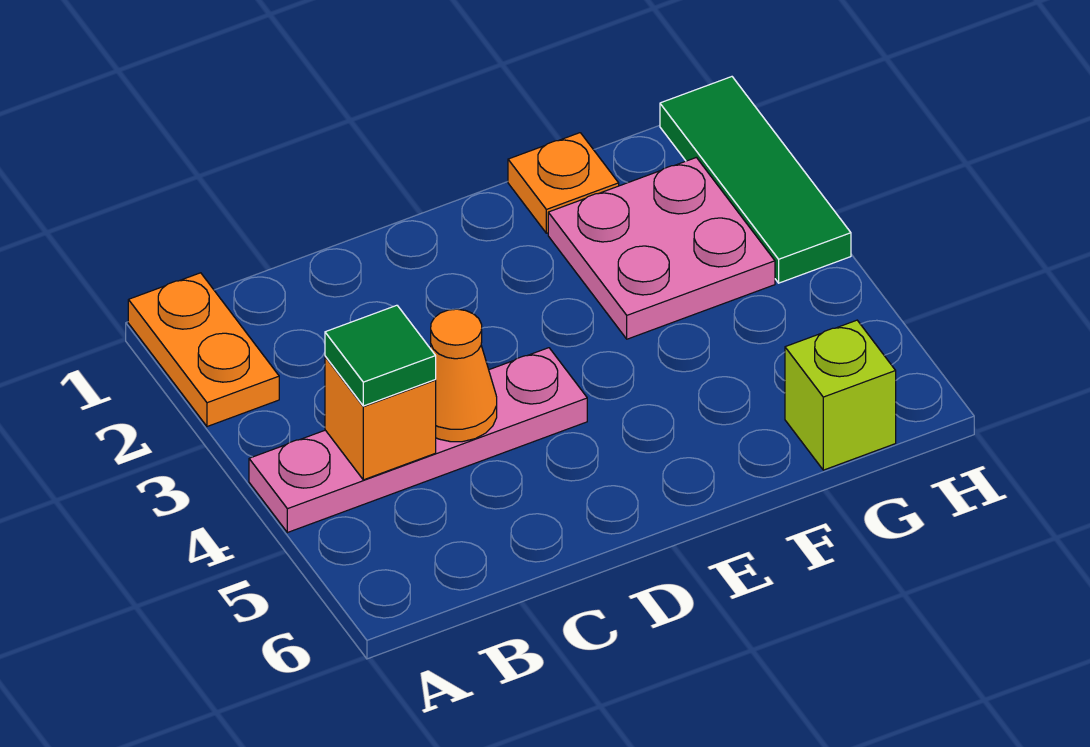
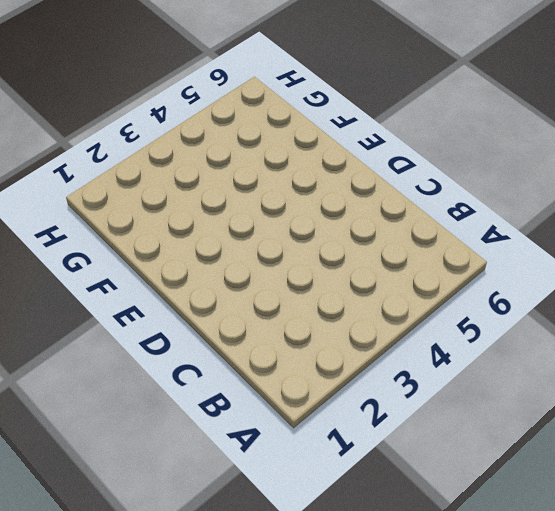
none -> orange plate A1:A2 level 1
none -> pink plate A4:D4 level 1

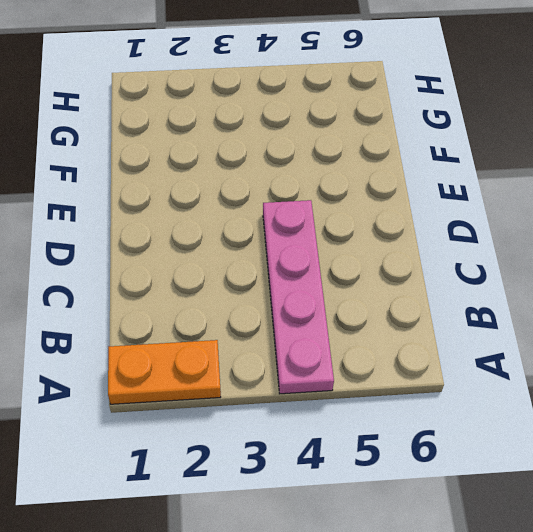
none -> orange plate F1 level 1
none -> pink plate F2:G3 level 1

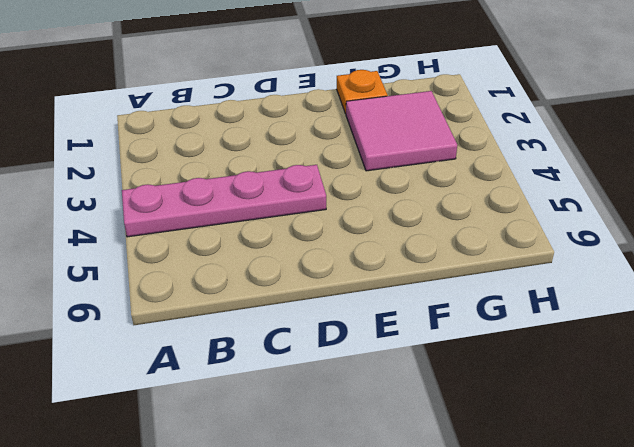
pink tile F2:G3 level 1 -> pink plate F2:G3 level 1
none -> orange plate A1:A2 level 1
none -> lime brick G6 level 1

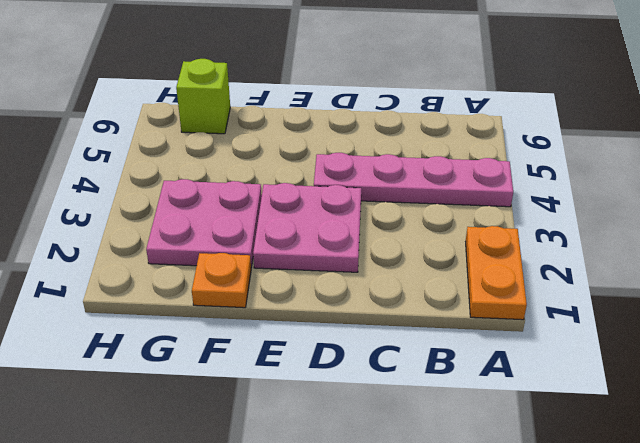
pink plate D2:E3 level 1 -> none
none -> green tile H1:H3 level 1
none -> orange brick B4 level 2

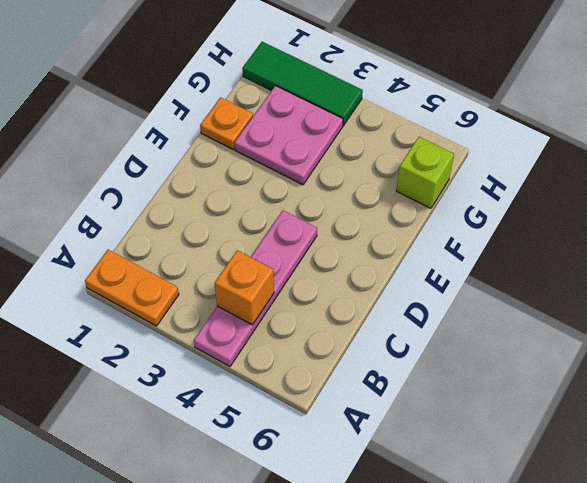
none -> orange cone C4 level 2
none -> green tile B4 level 3

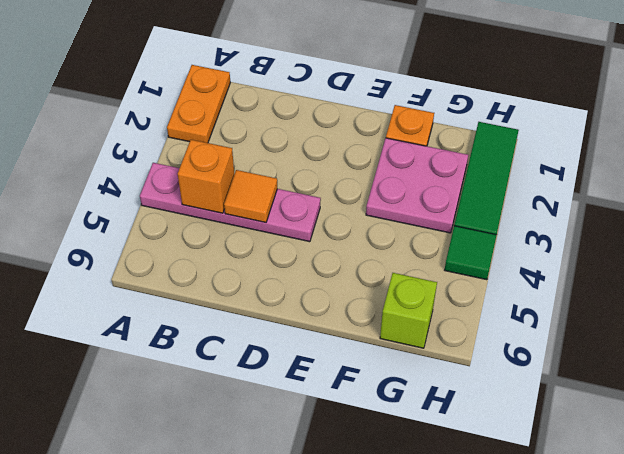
orange tile C4 level 2 -> orange cone C4 level 2
green tile H4 level 1 -> green tile B4 level 3

